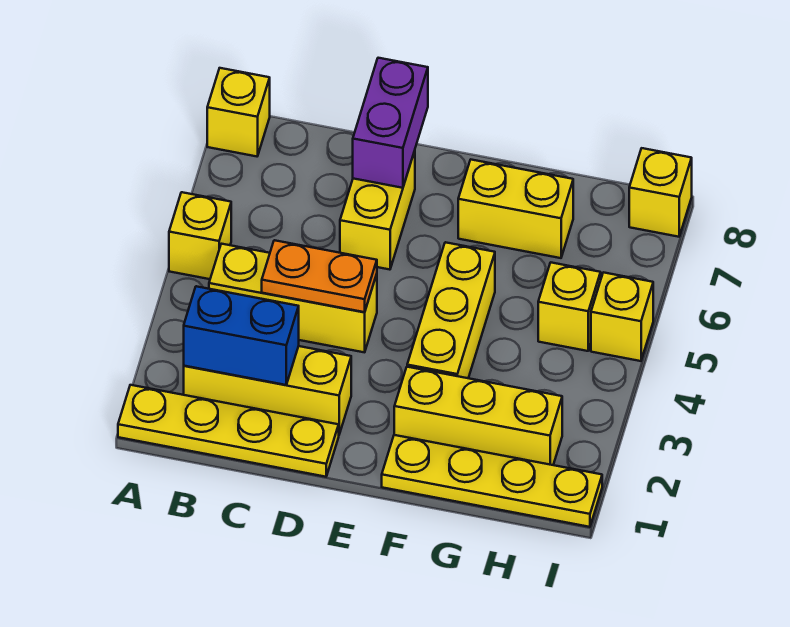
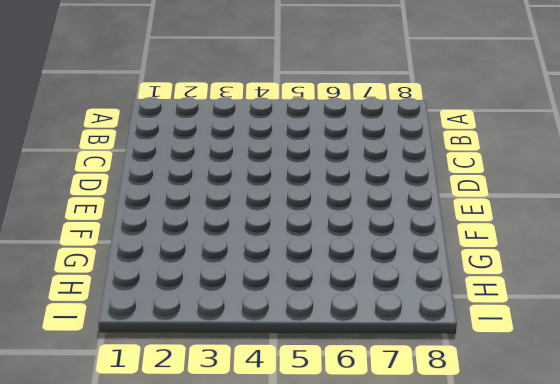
none -> yellow plate A1:D1 level 1
none -> yellow brick A5 level 1
none -> yellow brick A8 level 1

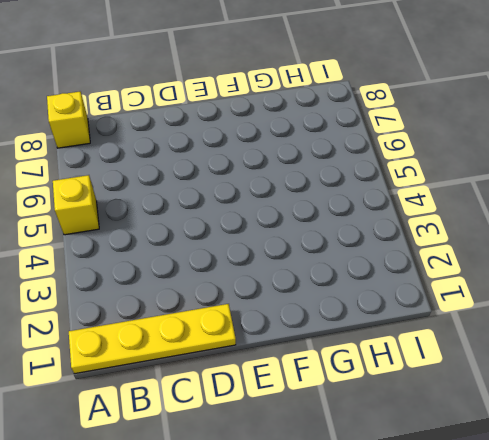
none -> yellow brick B2:D2 level 1
none -> yellow brick B4:D4 level 1
none -> yellow brick D6:D7 level 1

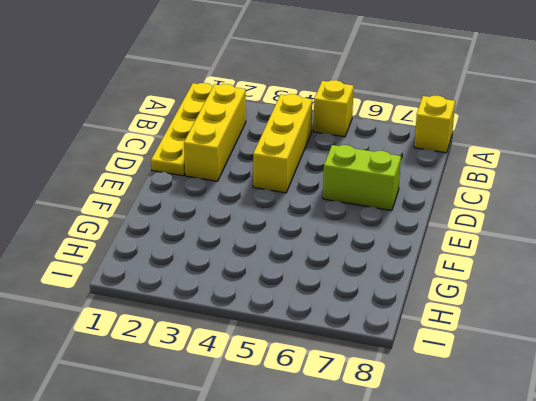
lime brick D6:D7 level 1 -> yellow brick D6:D7 level 1
none -> yellow plate F1:I1 level 1
none -> yellow brick F2:H2 level 1
none -> yellow brick F3:F5 level 1

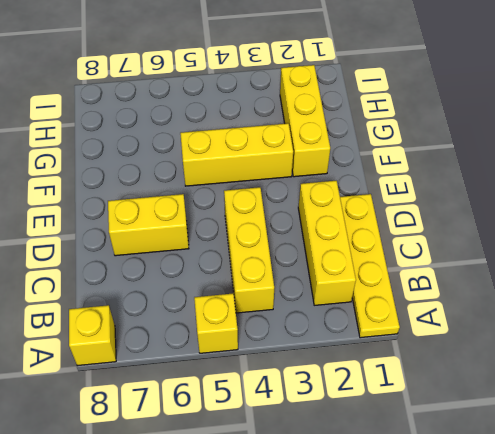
none -> yellow plate F1:I1 level 1
none -> yellow brick F7:G7 level 1
none -> yellow brick H5 level 1

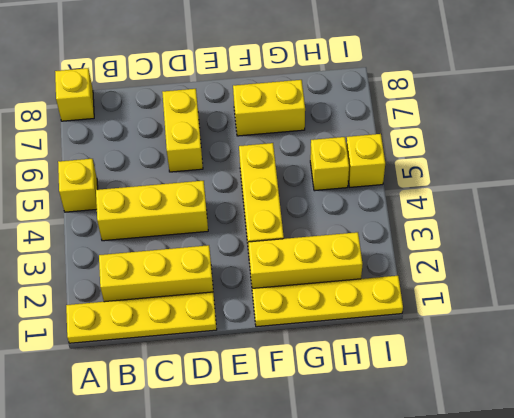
none -> yellow brick I8 level 1
none -> blue brick B2:C2 level 2
none -> orange plate C4:D4 level 2

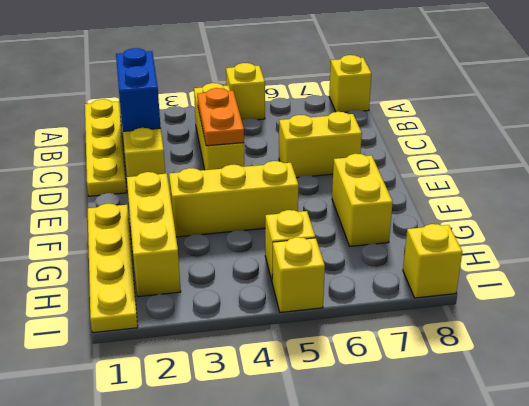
none -> purple brick D7:D8 level 2

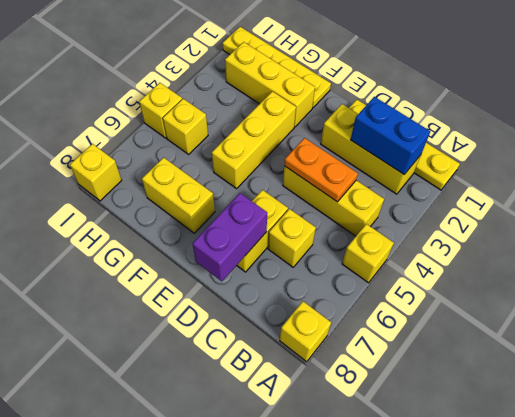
yellow brick C6 level 1 -> none

